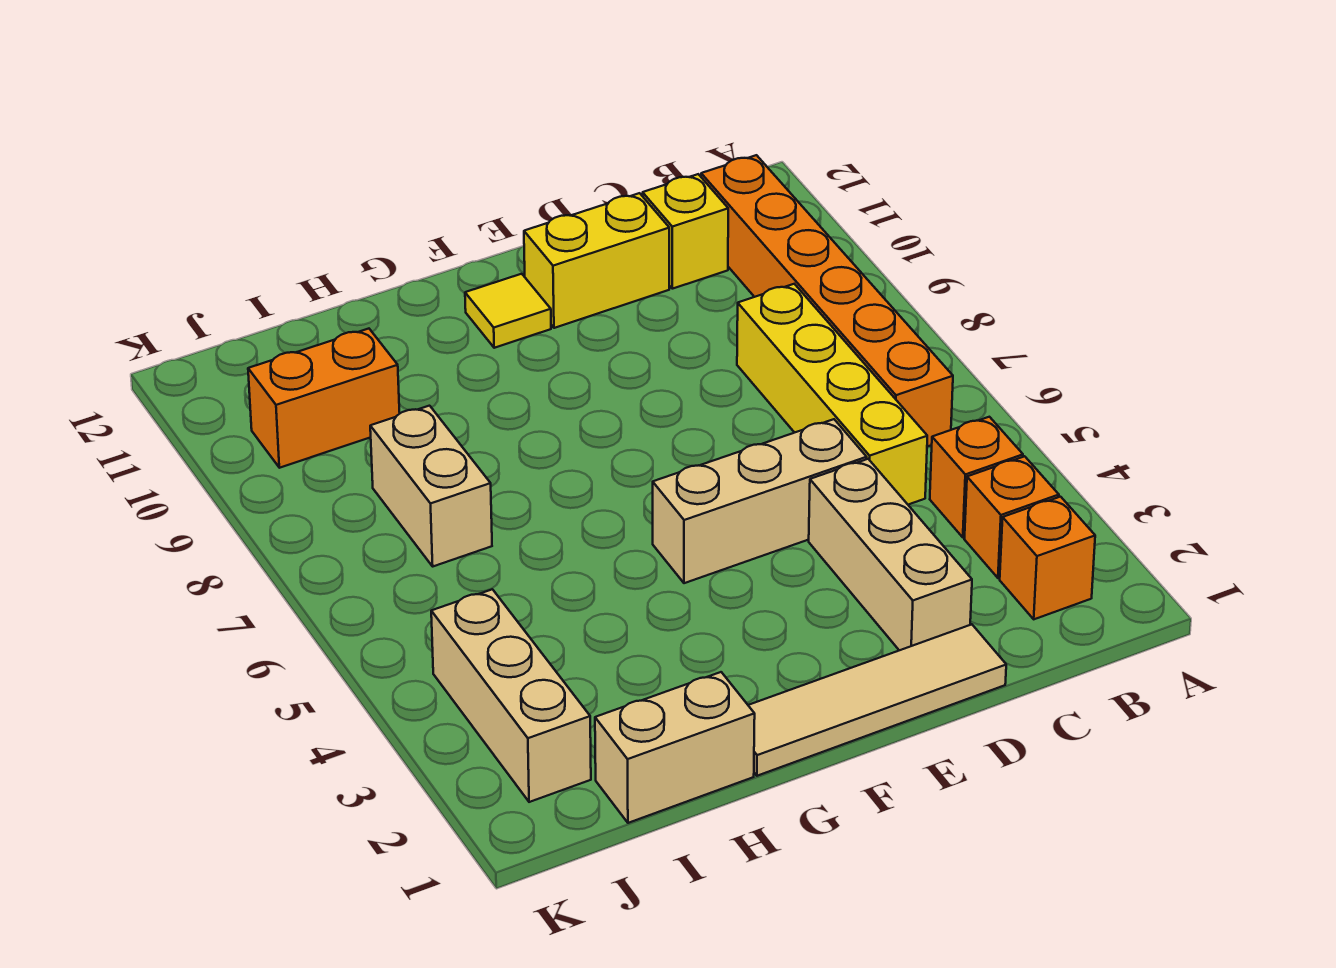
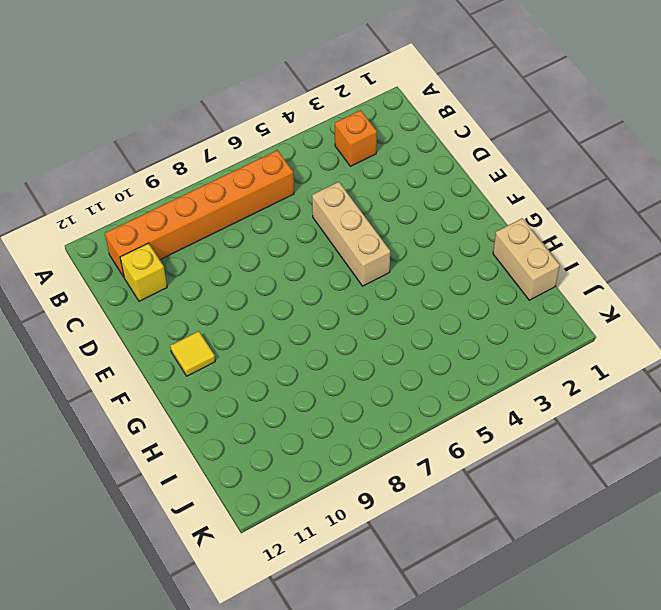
none -> orange brick B2 level 1
none -> orange brick B4 level 1
none -> yellow brick C5:C8 level 1

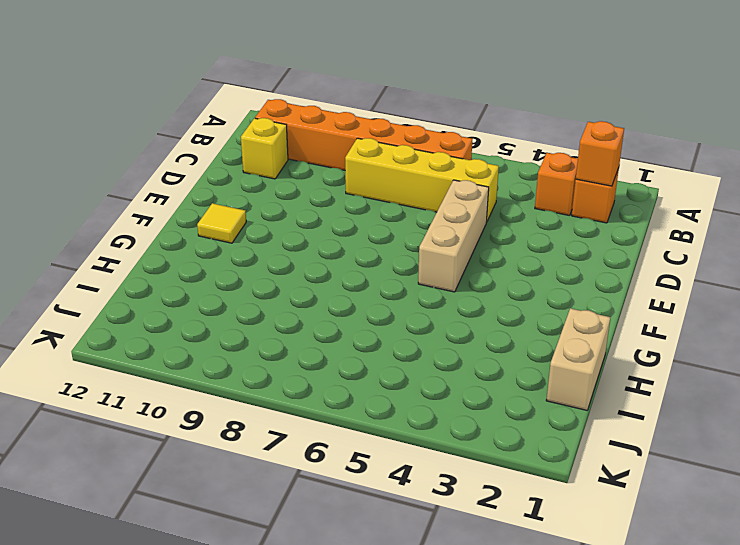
orange brick B2 level 2 -> orange brick B4 level 1
none -> tan tile D1:G1 level 1
none -> tan brick D2:D4 level 1
none -> yellow brick D11:E11 level 1

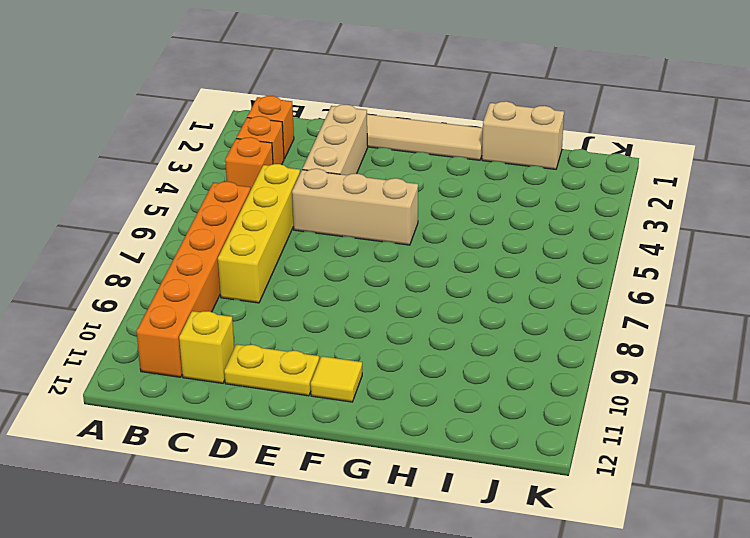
yellow plate D11:E11 level 1 -> yellow brick D11:E11 level 1
none -> tan brick I7:I8 level 1
none -> orange brick I10:J10 level 1
none -> tan brick J2:J4 level 1

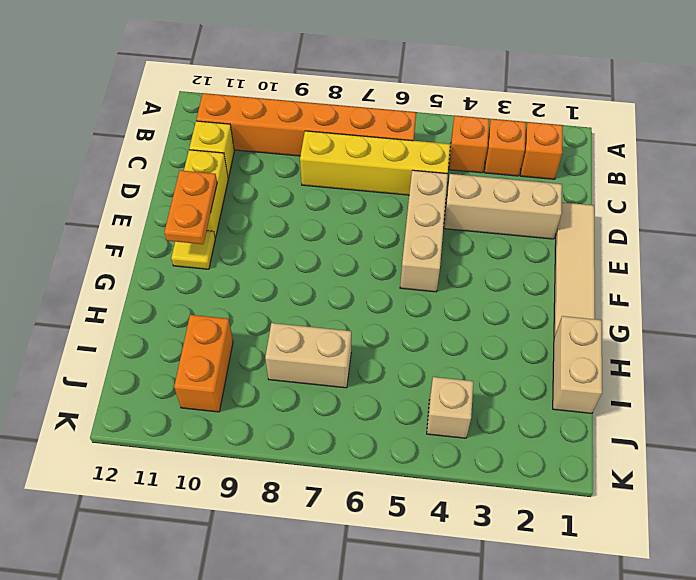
orange plate E11:F11 level 2 -> none
tan brick J4 level 1 -> tan brick J2:J4 level 1

